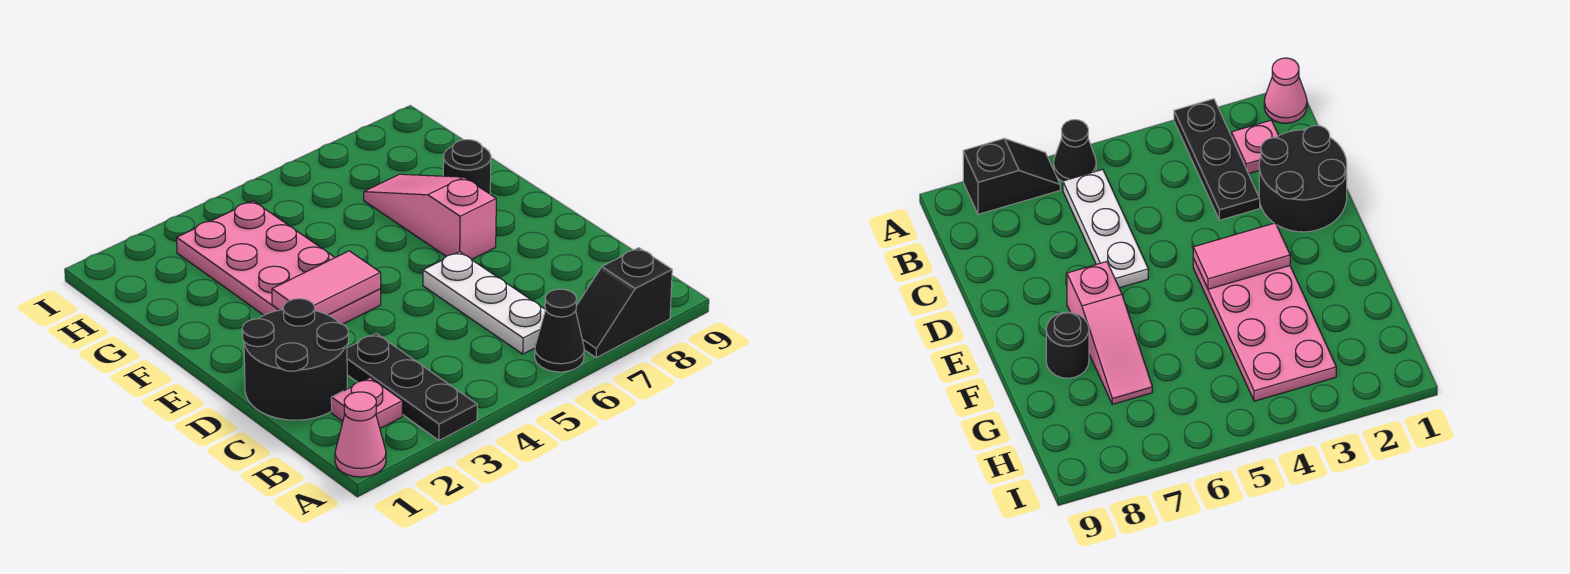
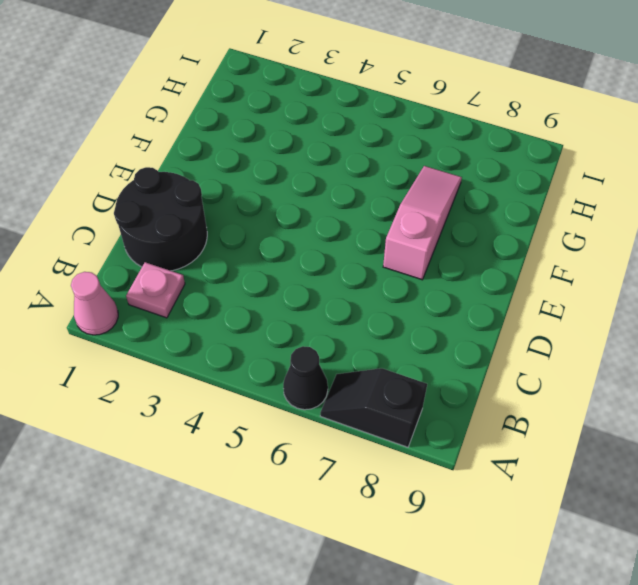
none -> black plate A3:C3 level 1
none -> white plate B6:D6 level 1

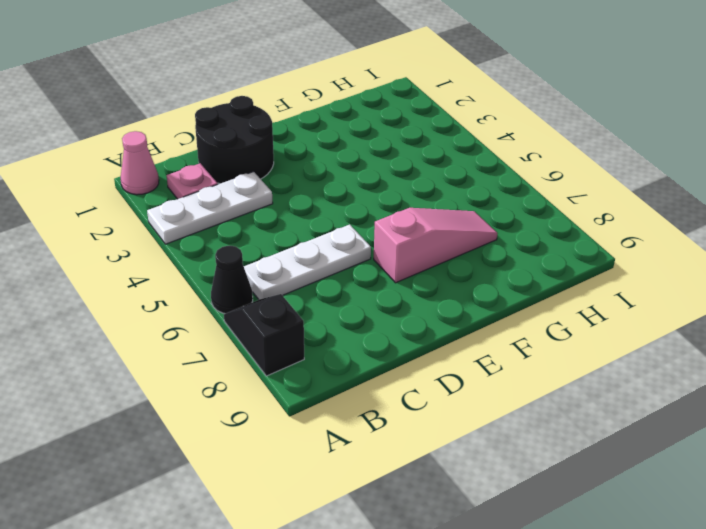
white plate A3:C3 level 1 -> black plate A3:C3 level 1
none -> pink plate E3:H4 level 1
none -> black round brick F8 level 1

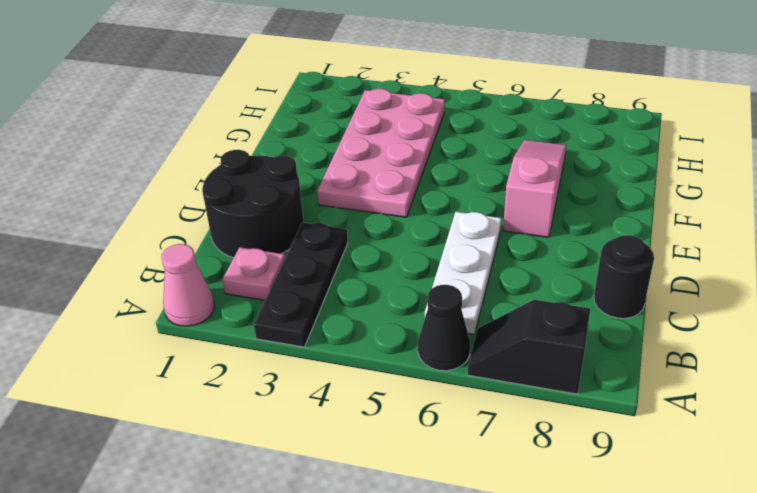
black round brick C9 level 1 -> black round brick F8 level 1
none -> pink tile E3:E4 level 2

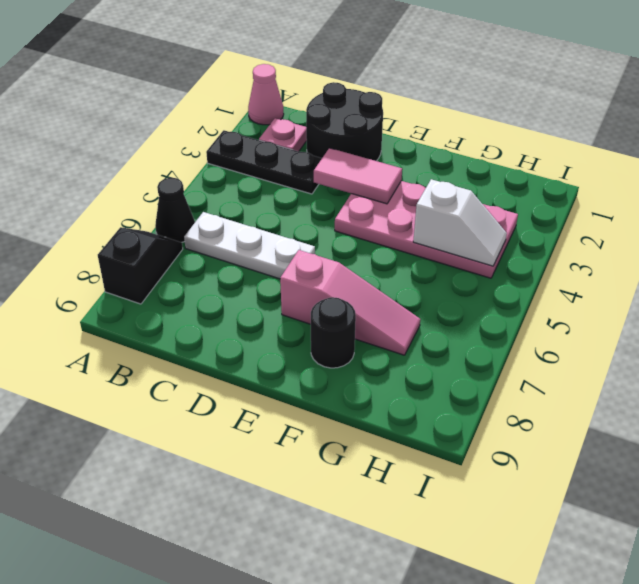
pink tile D3:E3 level 2 -> pink tile E3:E4 level 2
white slope G4:H4 level 2 top G -> none

